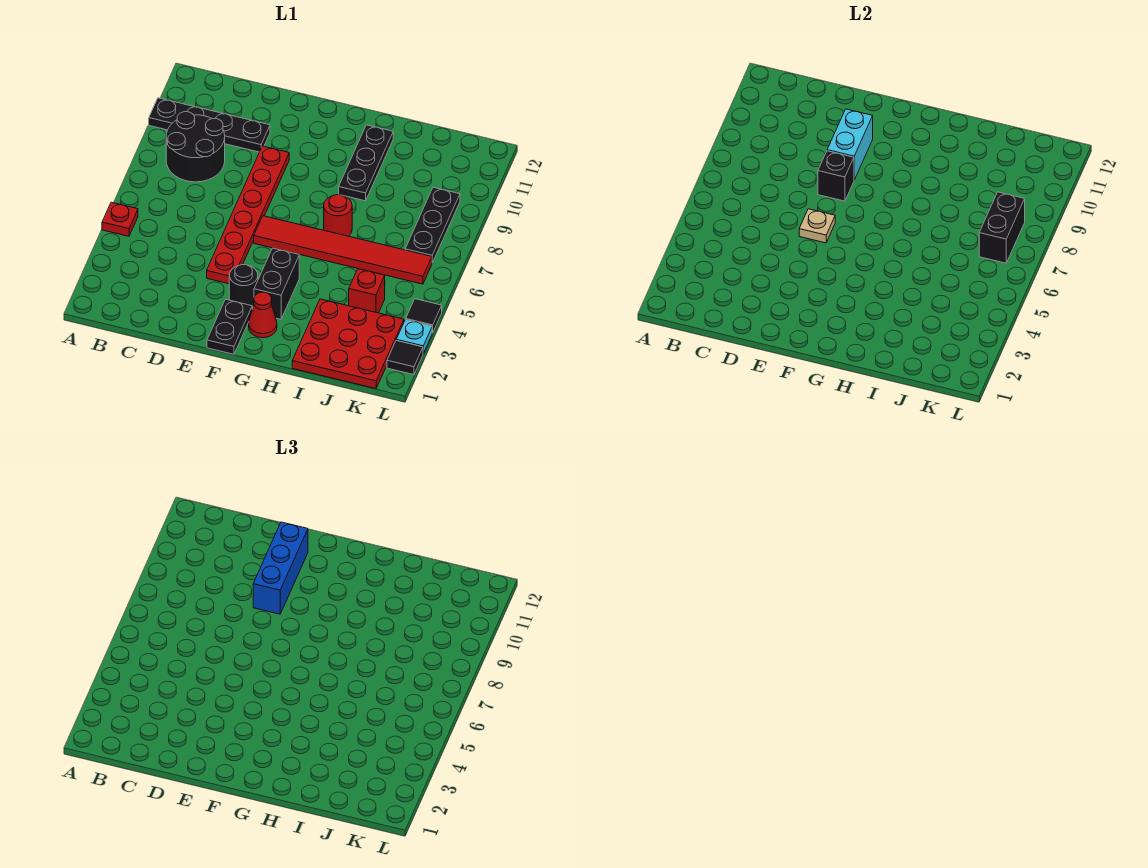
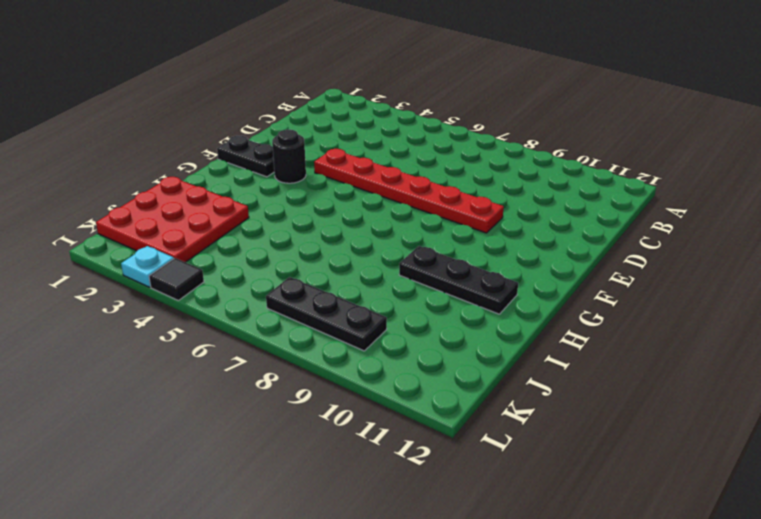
none -> red plate A5 level 1
none -> black plate A10:D10 level 1
none -> black round brick B8:C9 level 1

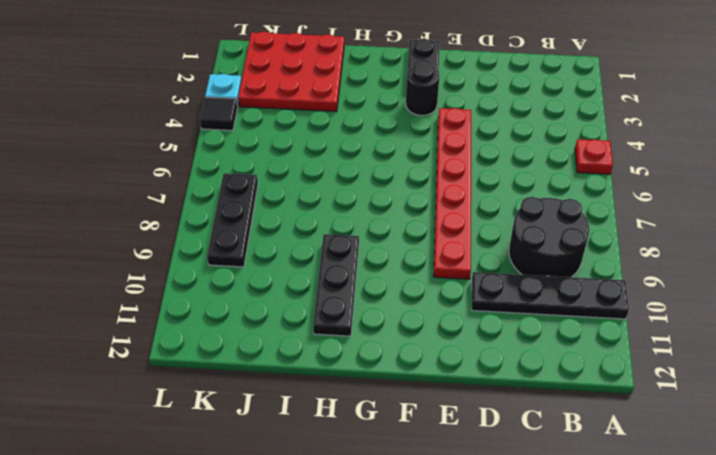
none -> red tile F6:K6 level 1
none -> red cone G2 level 1
none -> black brick G3:G4 level 1

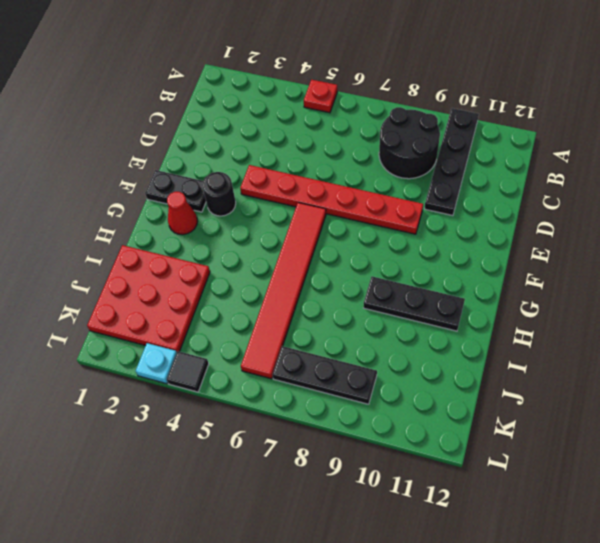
none -> black brick G3:G4 level 1
none -> red round brick H7 level 1
none -> red brick J4 level 1

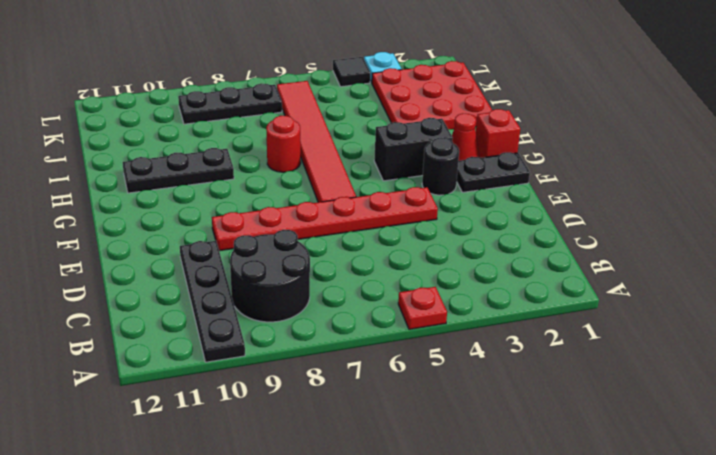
red brick G1 level 1 -> red brick J4 level 1
none -> black tile L2 level 1
none -> tan plate E6 level 2
none -> black brick E8 level 2

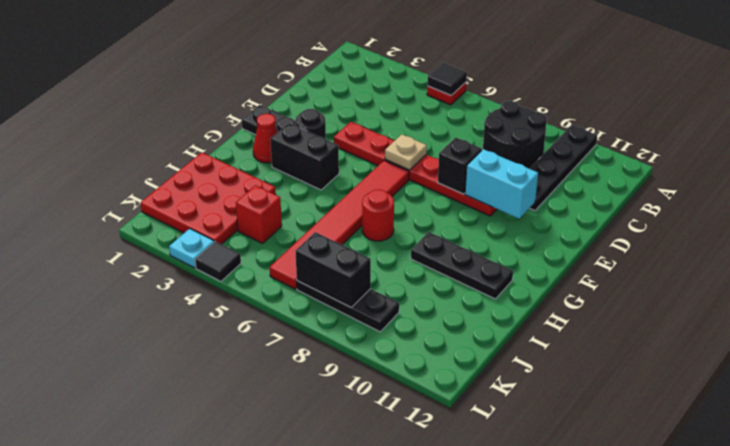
black tile A5 level 2 -> black tile L2 level 1
none -> blue brick E9:E11 level 3

